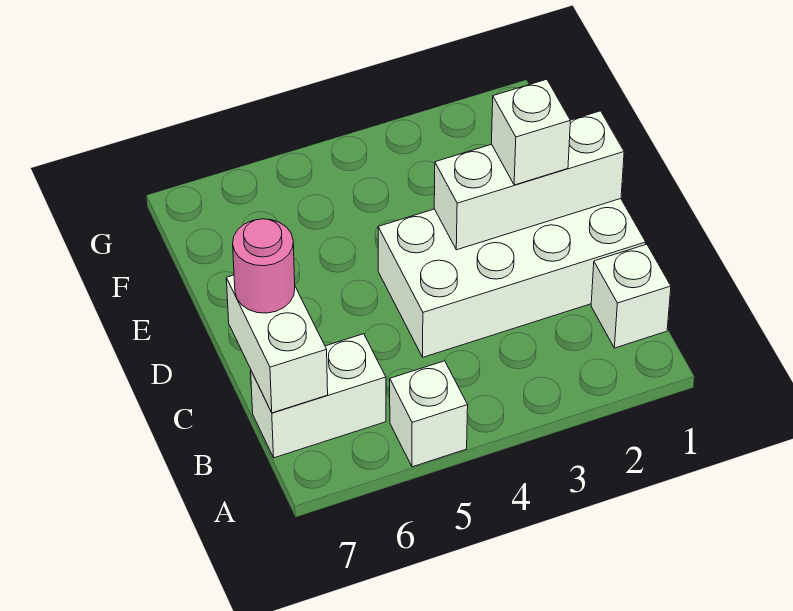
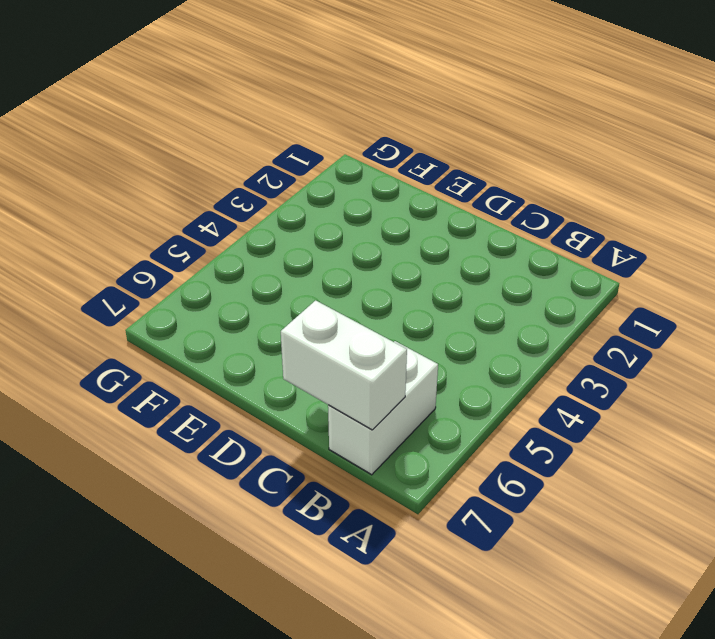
none -> white brick A5 level 1
none -> white brick B1 level 1

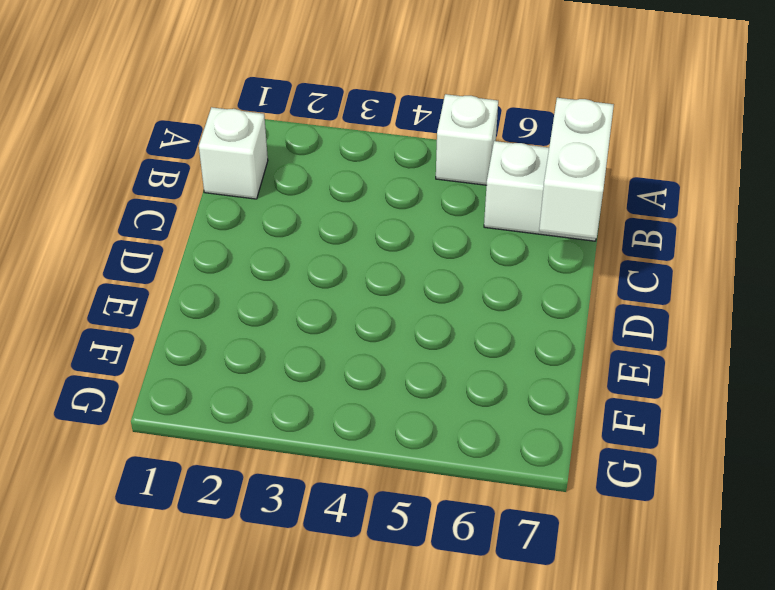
none -> white brick C1:D4 level 1
none -> white brick D1:D3 level 2

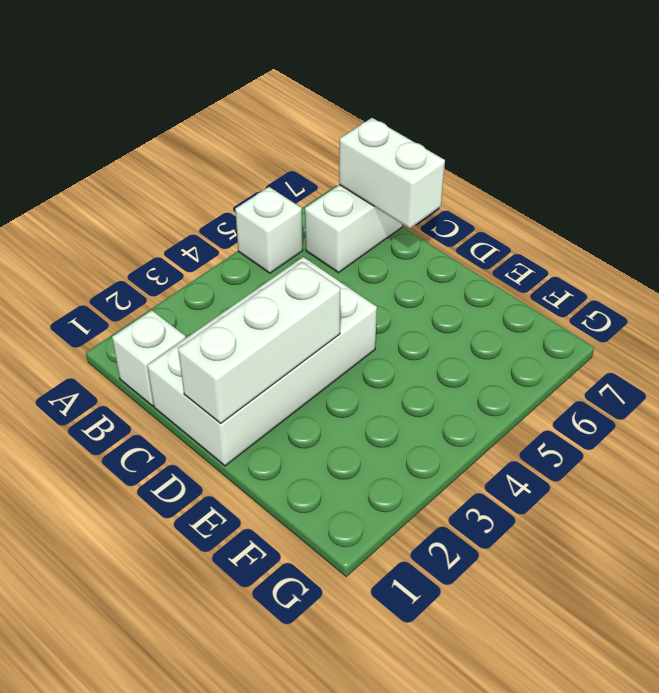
none -> pink round brick C7 level 3
none -> white brick D2 level 3

